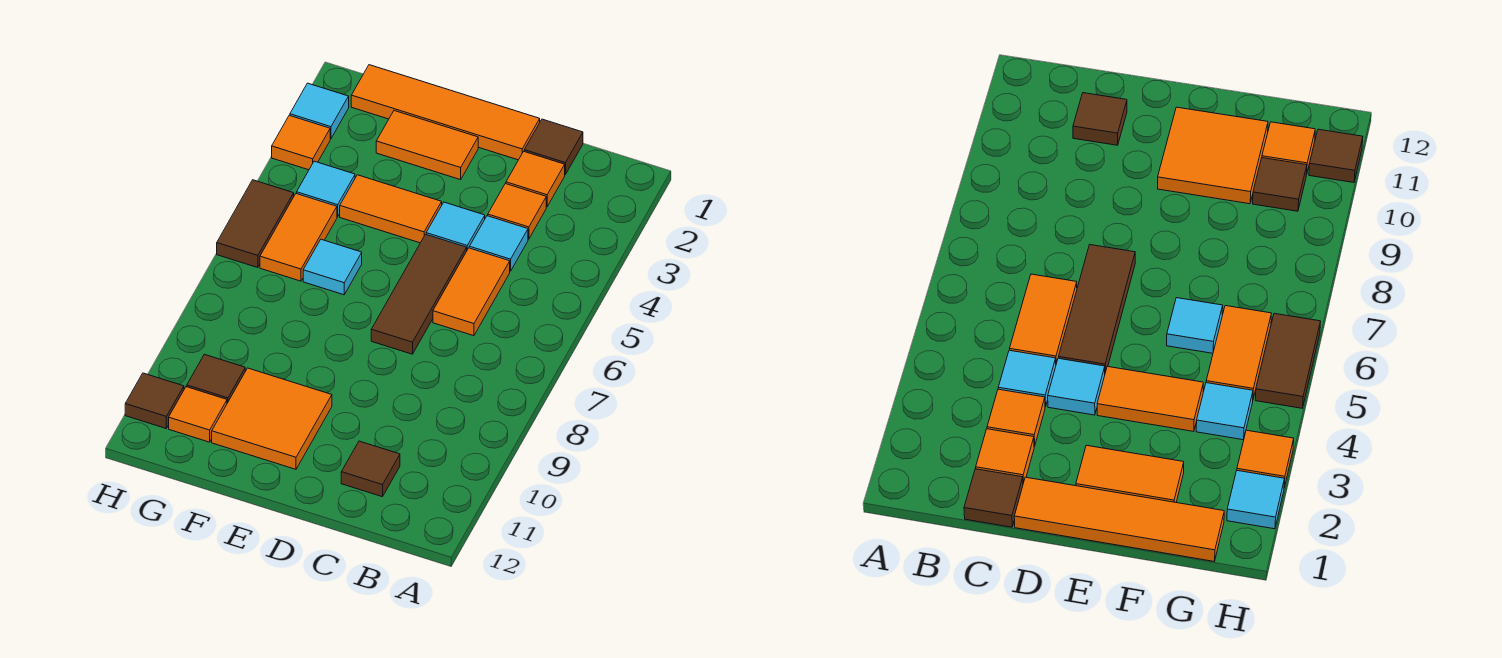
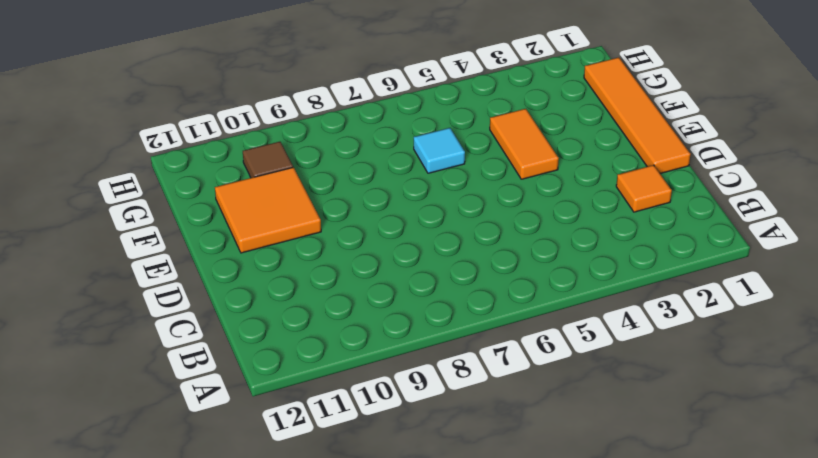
none -> brown tile C1 level 1
none -> orange tile C3 level 1
none -> cyan tile C4 level 1

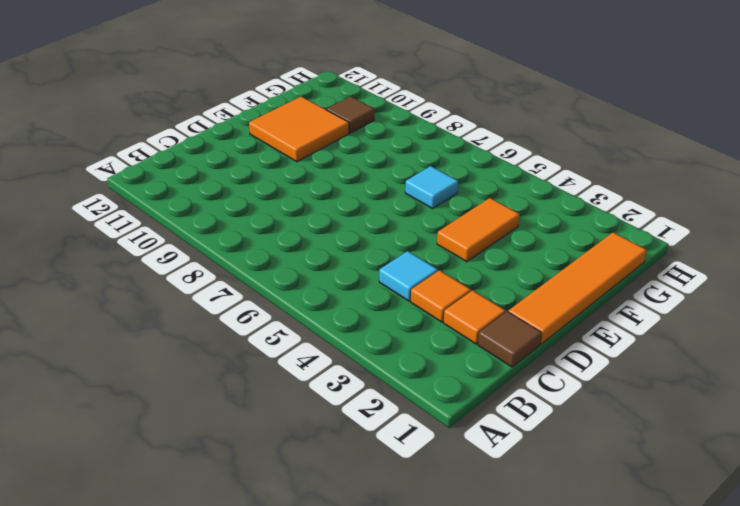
none -> orange tile C5:C6 level 1
none -> brown tile C11 level 1
none -> cyan tile D4 level 1

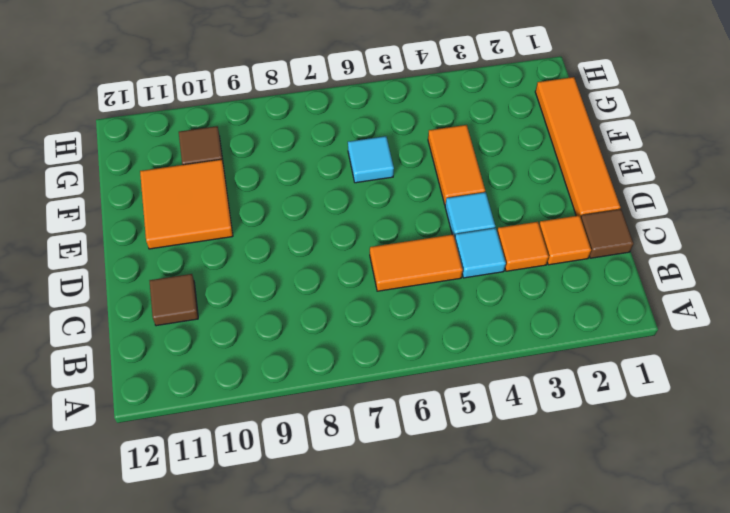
none -> brown tile D5:D7 level 1
none -> orange tile E2:F2 level 1
none -> cyan tile G4 level 1

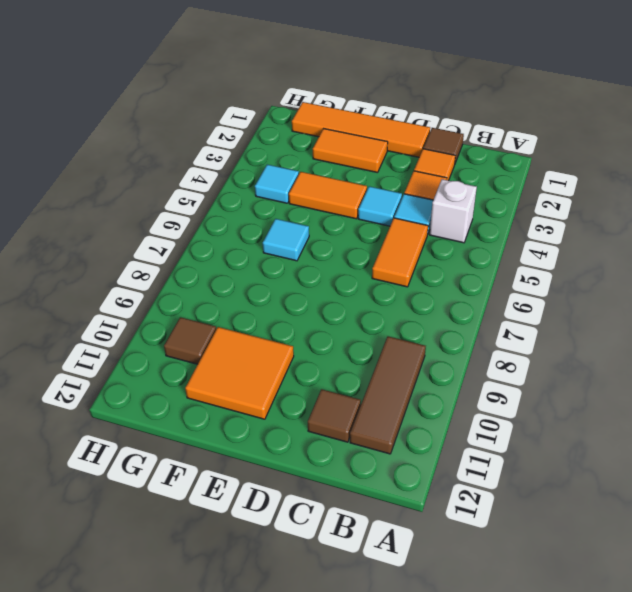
white brick B4 level 1 -> none
brown tile B9:B11 level 1 -> brown tile D5:D7 level 1
none -> orange tile G5:G6 level 1
none -> orange tile G11 level 1
none -> cyan tile H2 level 1

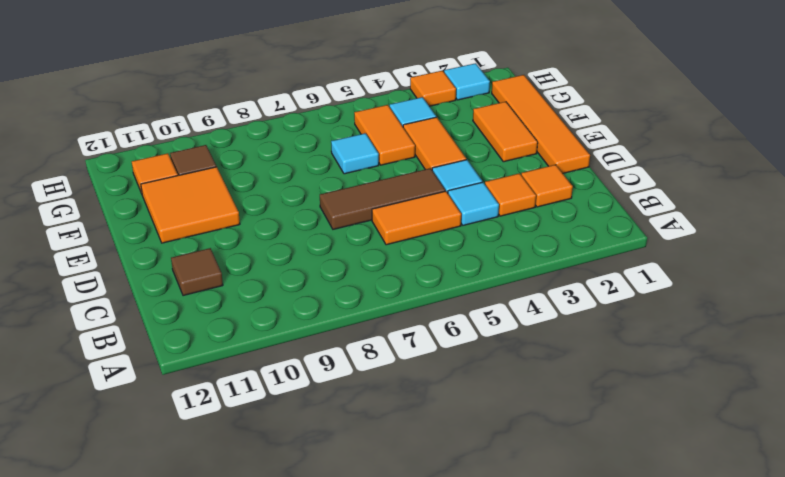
orange tile F5:G5 level 1 -> orange tile G5:G6 level 1
none -> brown tile C1 level 1
none -> brown tile H5:H6 level 1
none -> brown tile H11 level 1

